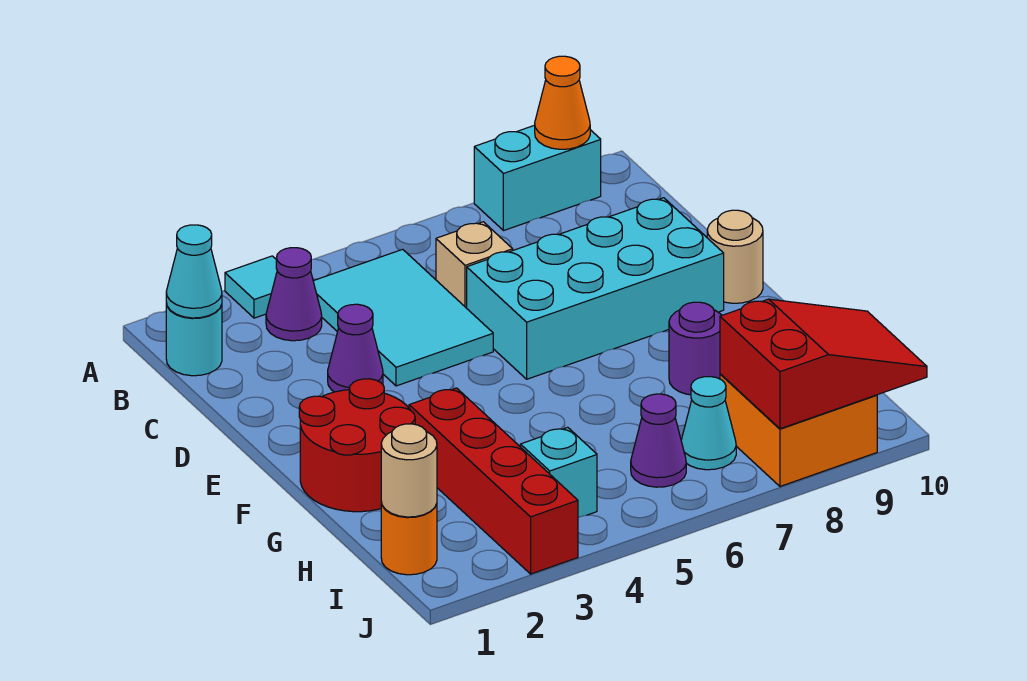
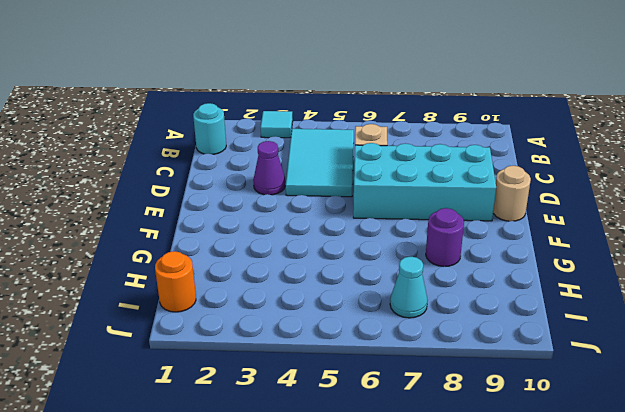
none -> cyan brick A8:A9 level 1
none -> purple cone B3 level 1
none -> red round brick F1:G2 level 1

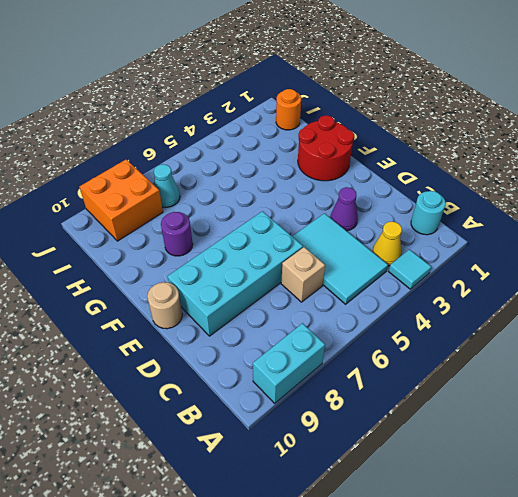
yellow cone B3 level 1 -> purple cone B3 level 1
none -> red brick G3:J3 level 1
none -> cyan brick I4 level 1
none -> purple cone I6 level 1

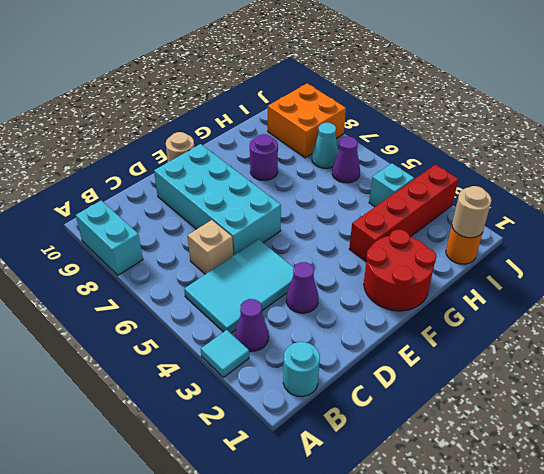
none -> orange cone A9 level 2
none -> cyan cone B1 level 2
none -> red slope I8:J10 level 2 top 8

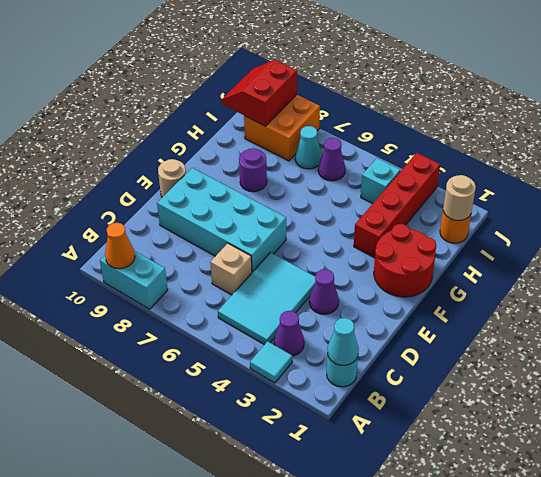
red slope I9:J10 level 2 top 9 -> red slope I8:J10 level 2 top 8

